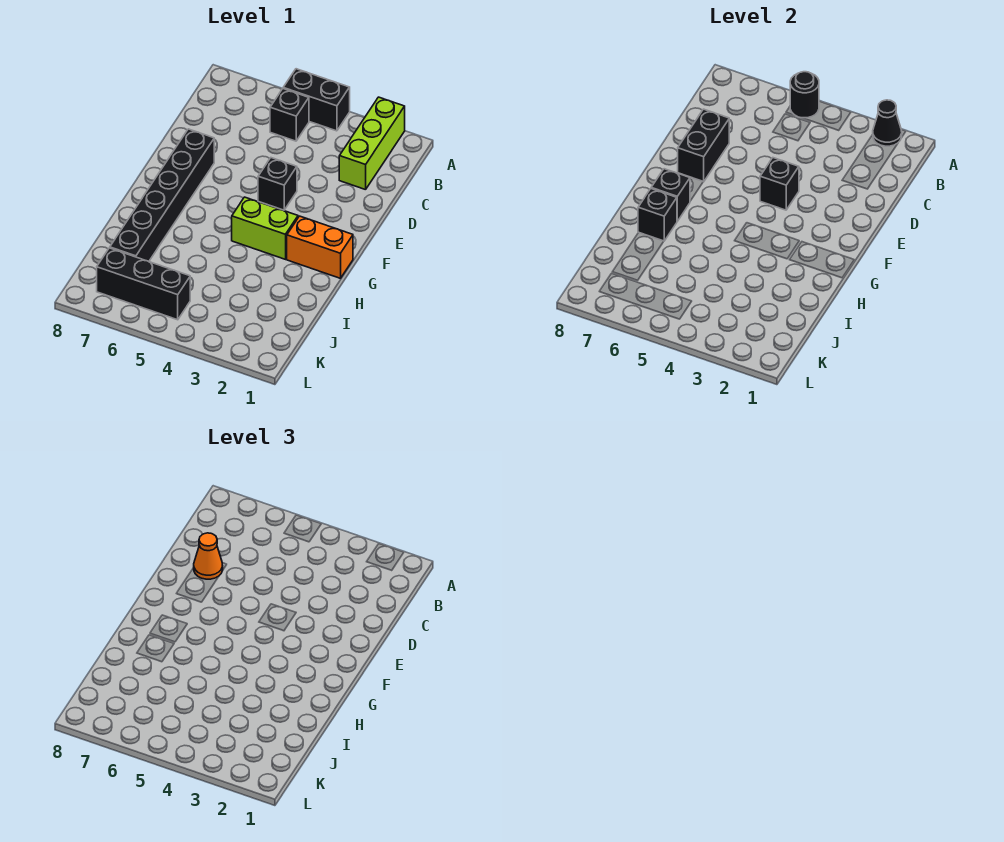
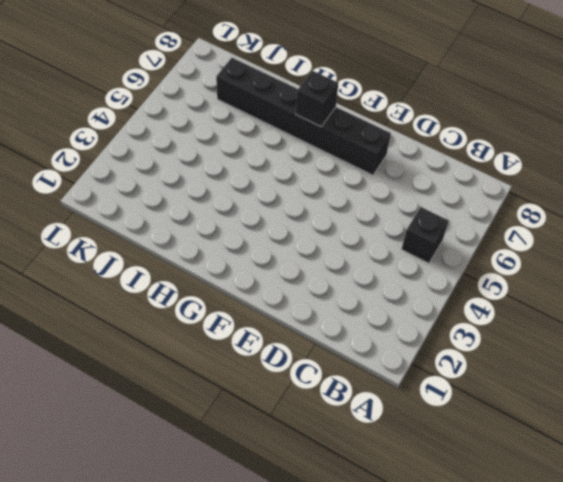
none -> lime brick A2:C2 level 1
none -> black brick A4:A5 level 1
none -> black brick E4 level 1

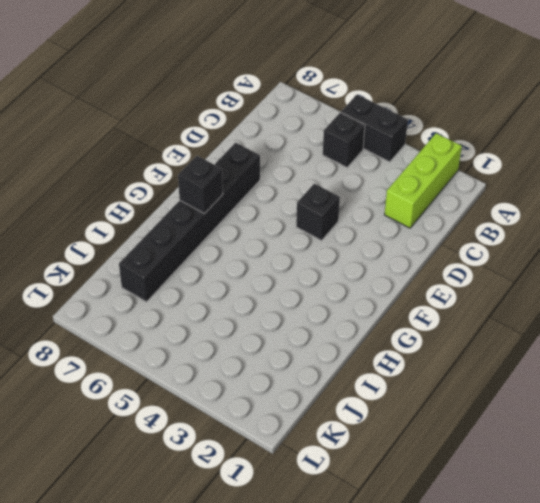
none -> orange brick G1:G2 level 1
none -> lime brick G3:G4 level 1
none -> black brick K5:K7 level 1

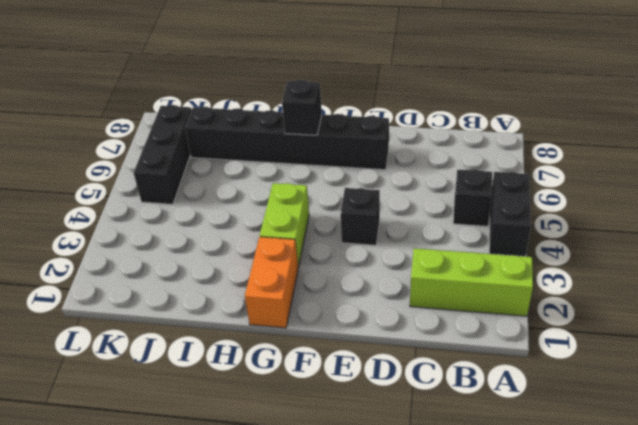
none -> black cone A2 level 2
none -> black round brick A5 level 2
none -> black brick D7:E7 level 2

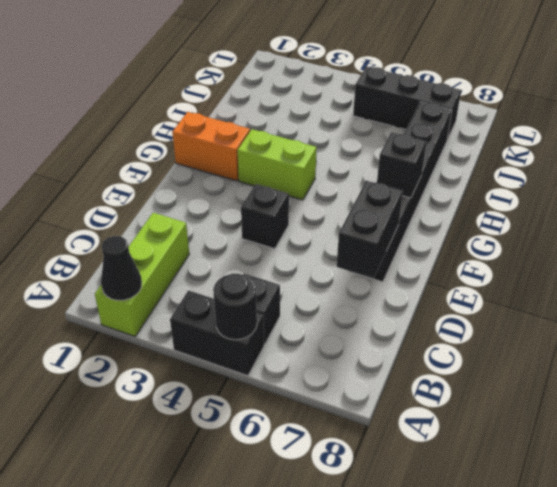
none -> black brick E4 level 2
none -> black brick H7 level 2
none -> orange cone D7 level 3

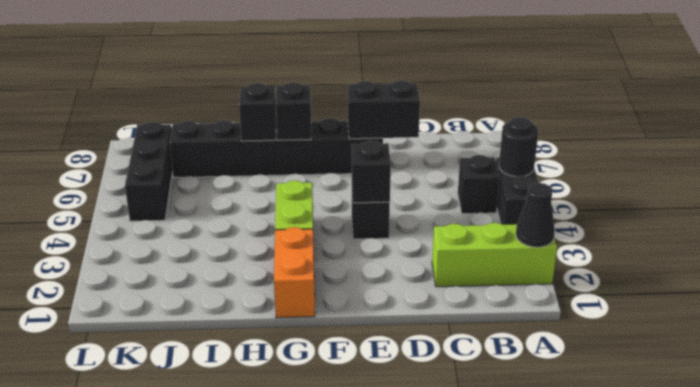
none -> orange cone D7 level 3

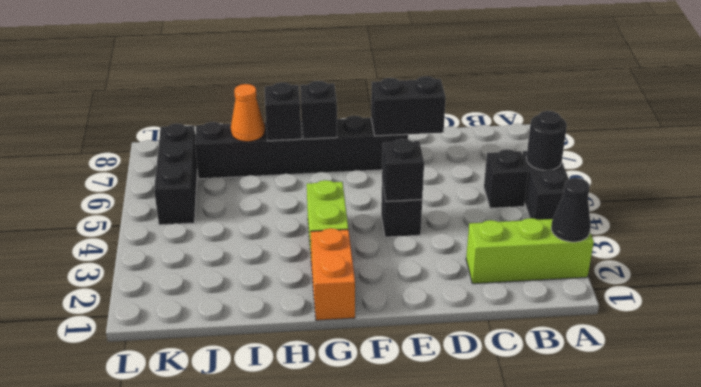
orange cone I7 level 2 -> orange cone D7 level 3

